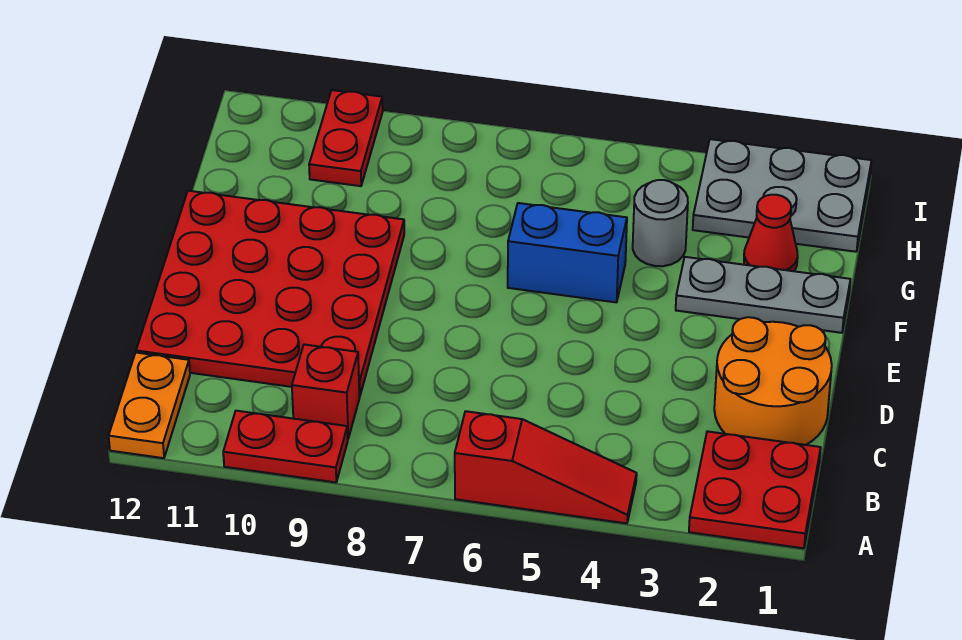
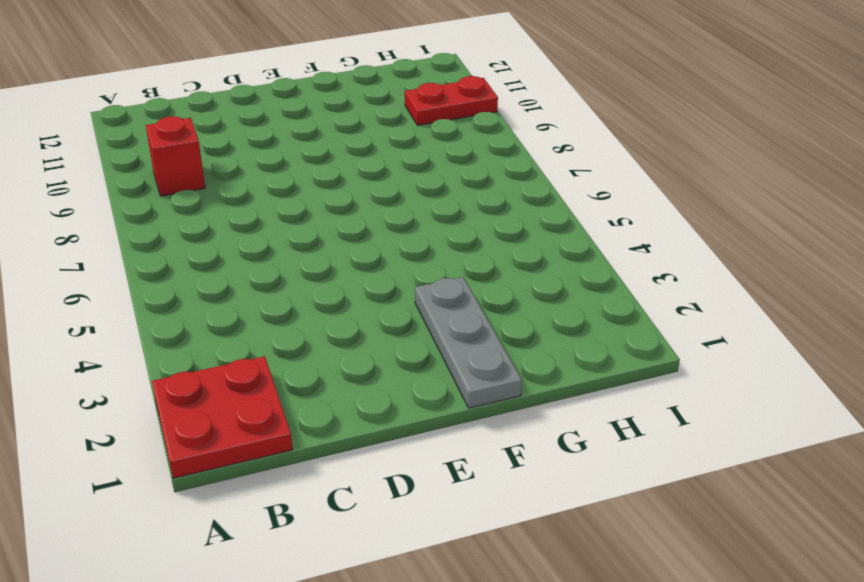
none -> red slope A4:A6 level 1 top 6
none -> red plate A9:A10 level 1
none -> orange plate A12:B12 level 1

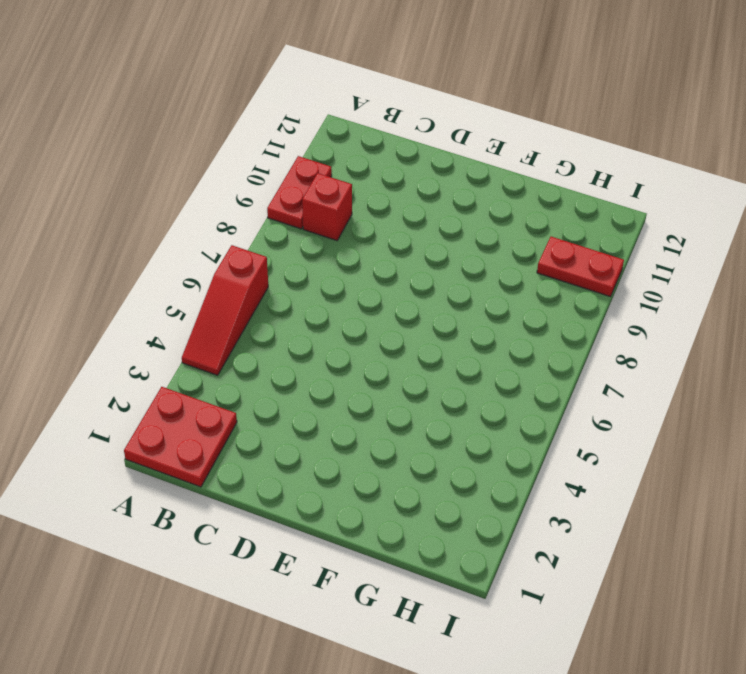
none -> orange plate A12:B12 level 1
none -> orange round brick C1:D2 level 1
none -> red plate C9:F12 level 1

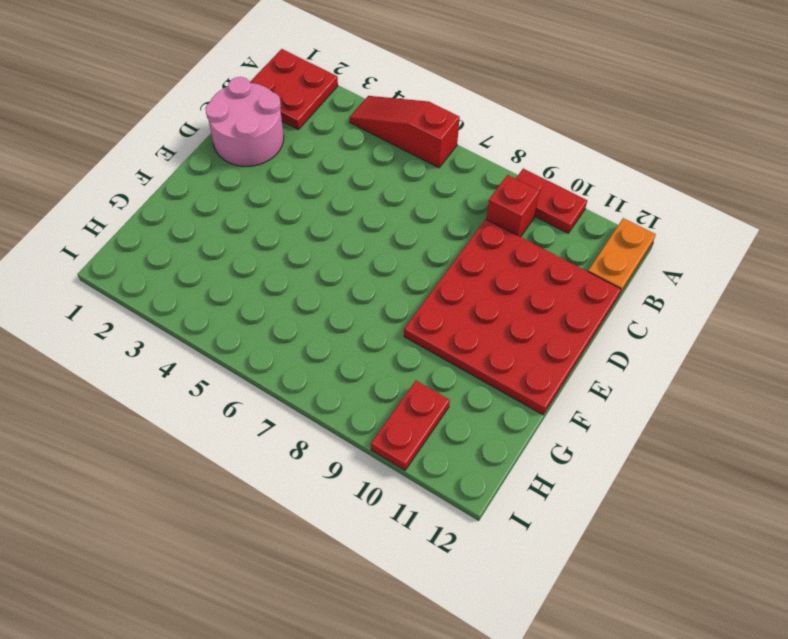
pink round brick C1:D2 level 1 -> orange round brick C1:D2 level 1
none -> grey plate F1:F3 level 1
none -> blue brick F5:F6 level 1
none -> red cone G2 level 1

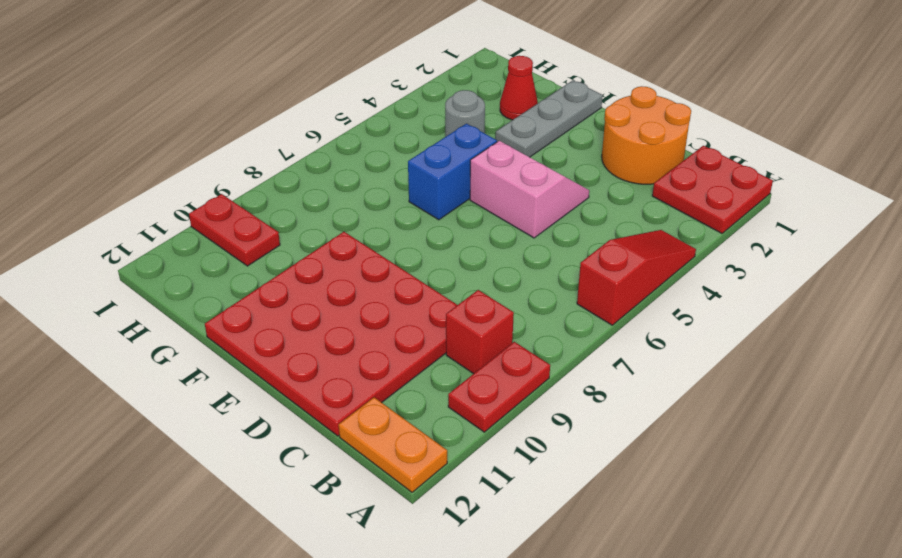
pink slope D4:E5 level 1 top 5 -> none
none -> grey plate H1:I3 level 1

